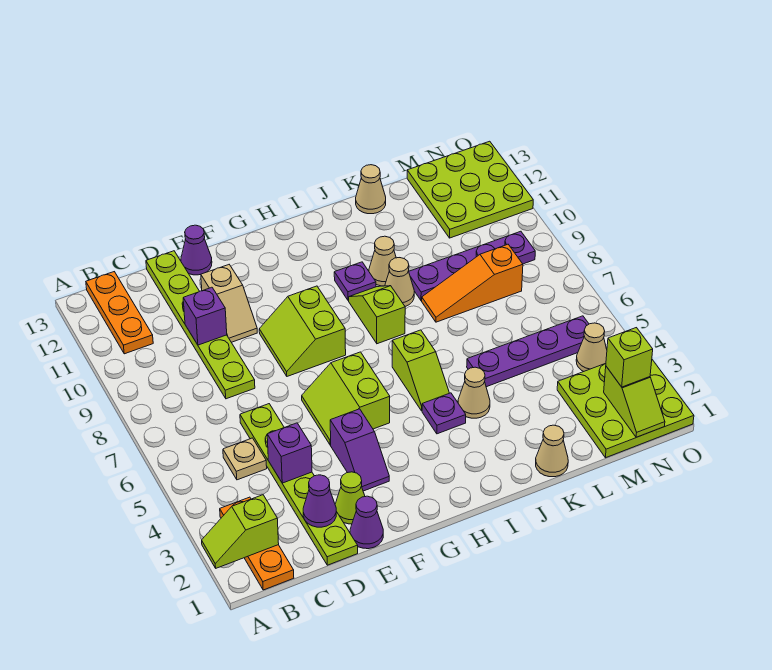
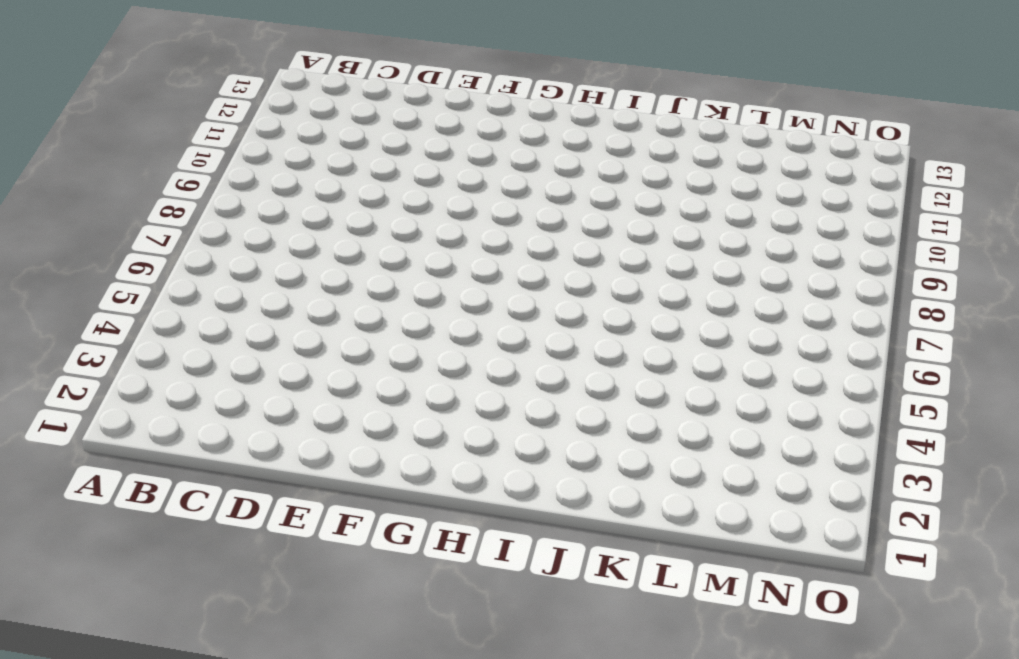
none -> orange plate B1:B3 level 1
none -> orange plate B11:B13 level 1
none -> tan plate C5 level 1
none -> lime plate D1:D6 level 1

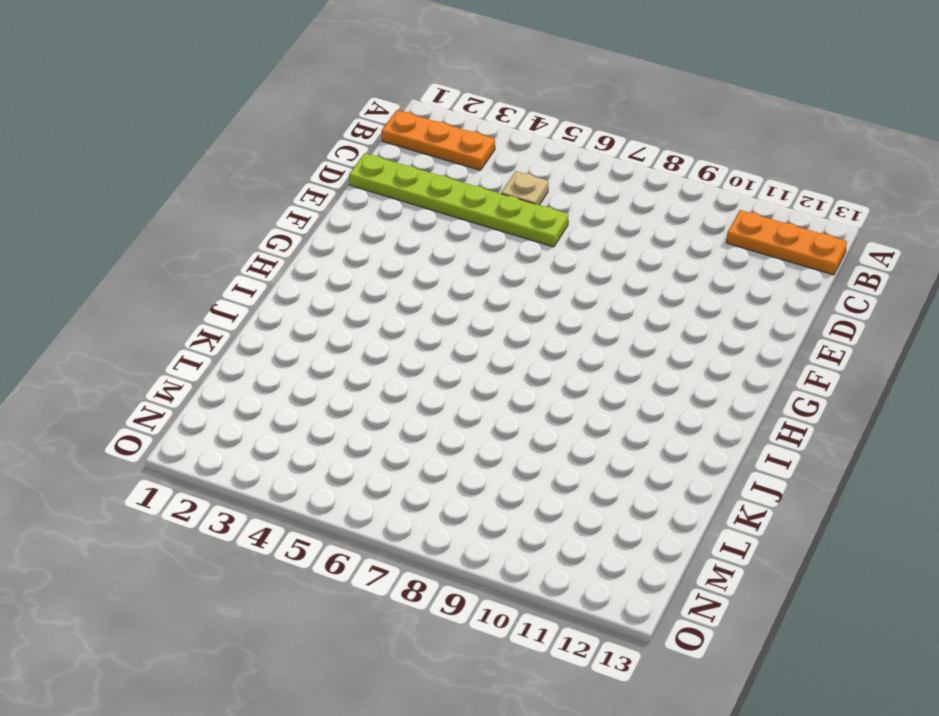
none -> lime plate D8:D13 level 1
none -> purple cone E1 level 1
none -> lime cone E2 level 1
none -> tan slope E10:E11 level 1 top 11

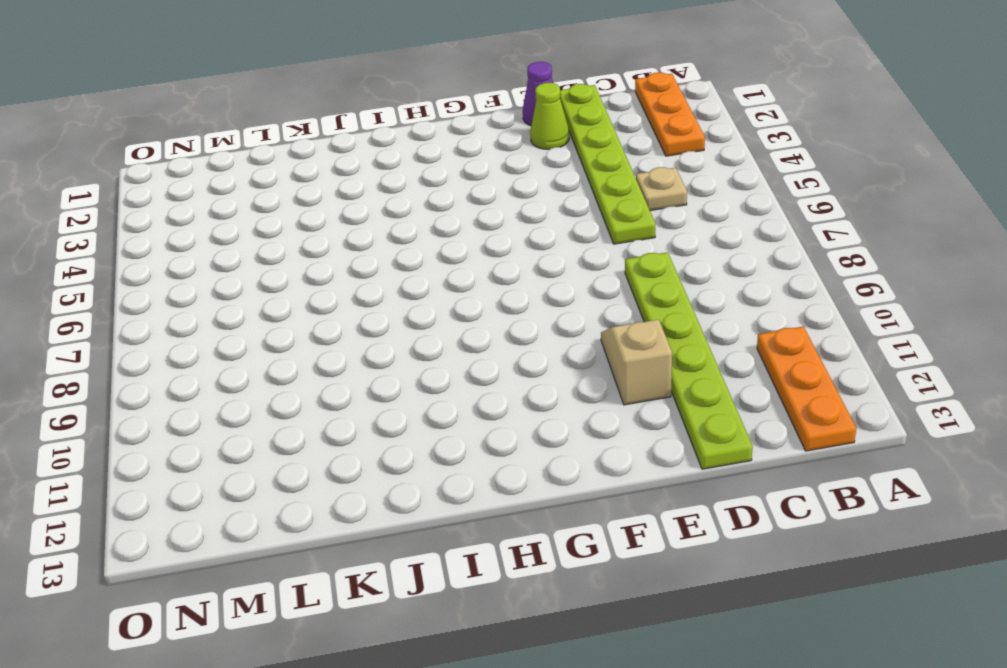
none -> purple cone E13 level 1
none -> purple slope F3:F4 level 1 top 4
none -> lime slope F5:G6 level 1 top G
none -> lime slope F8:G9 level 1 top G

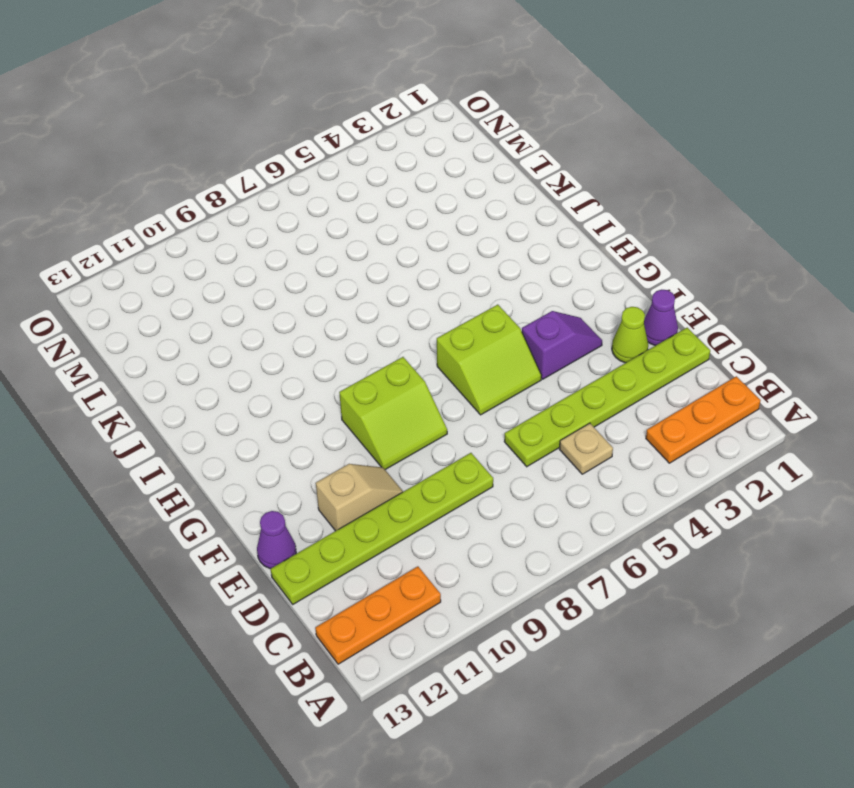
none -> purple plate I4 level 1
none -> lime slope I5:I6 level 1 top 6
none -> lime slope I8:I9 level 1 top 8
none -> purple plate I10 level 1

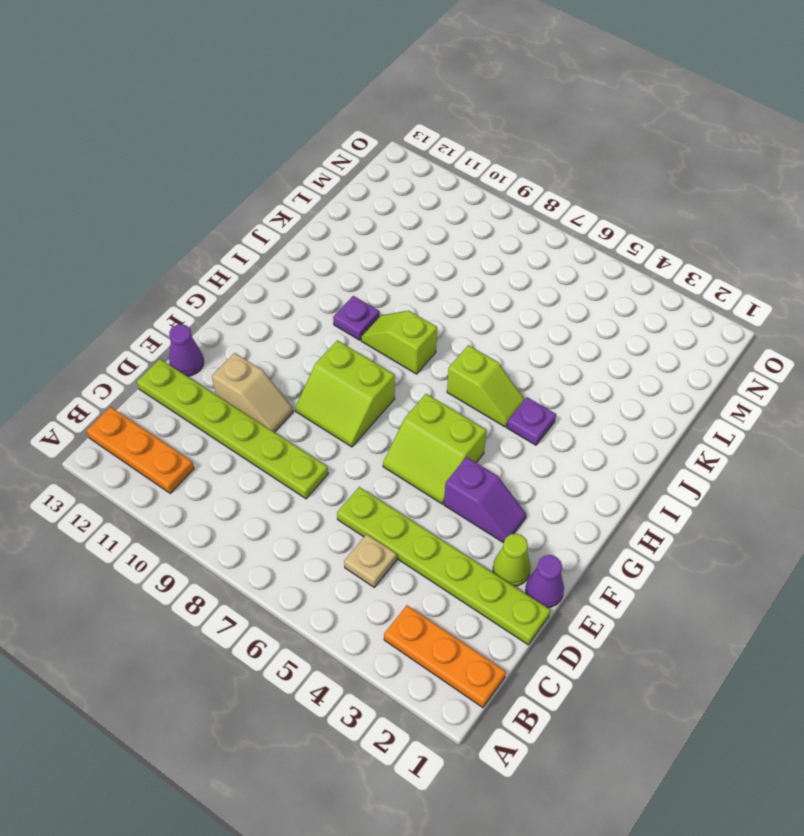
none -> tan cone J4 level 1
none -> tan cone J9 level 1
none -> tan cone J10 level 1
none -> tan cone K1 level 1

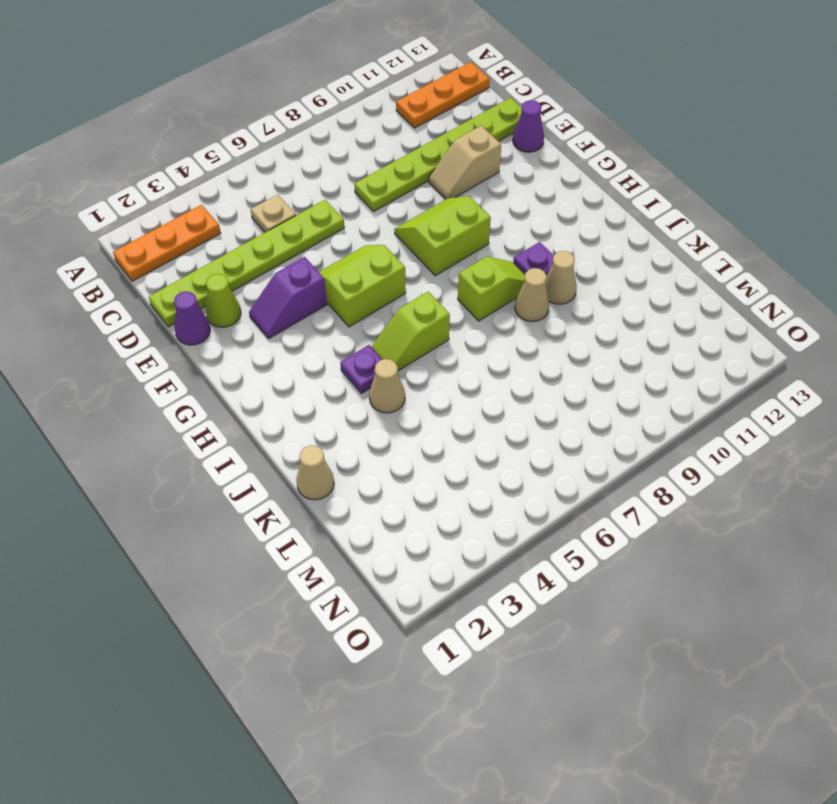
none -> purple plate K5:N5 level 1
none -> orange slope K8:M8 level 1 top M
none -> purple plate K9:N9 level 1
none -> tan cone K13 level 1

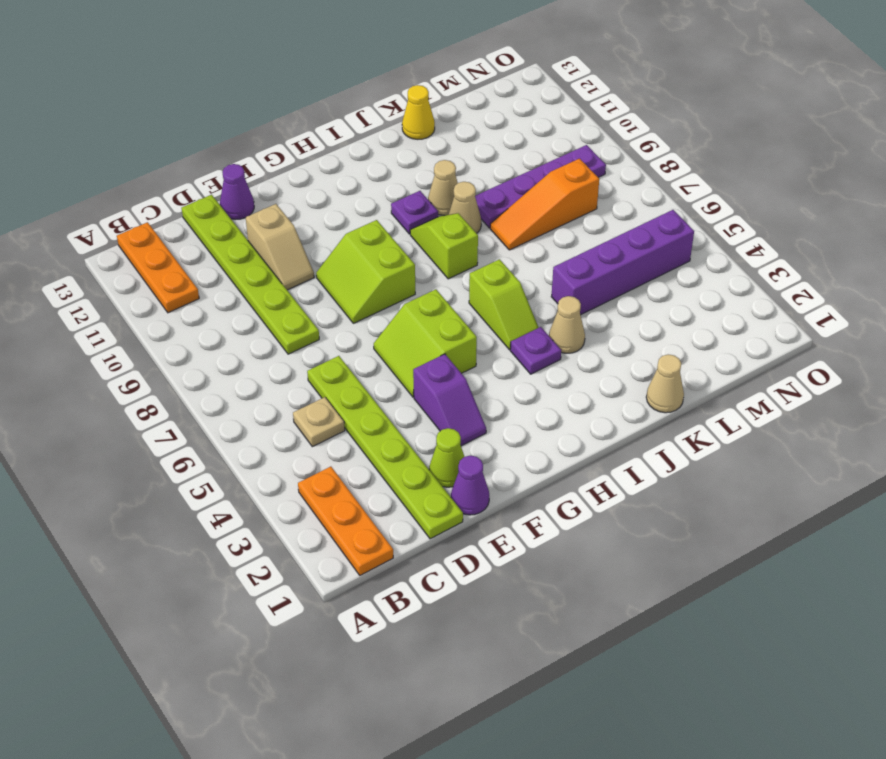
purple brick K5:N5 level 1 -> purple plate K5:N5 level 1
yellow cone K13 level 1 -> tan cone K13 level 1
none -> lime plate M1:O3 level 1
none -> lime plate M11:O13 level 1
none -> tan cone N4 level 1
none -> lime slope A2:B2 level 2 top B

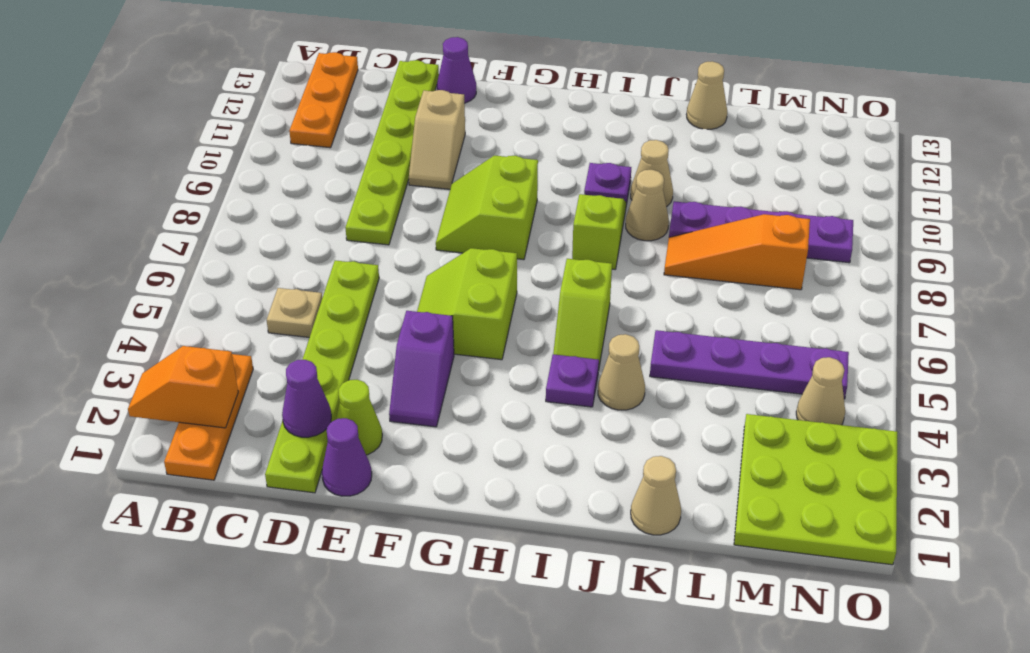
orange slope A2:B2 level 2 top B -> lime slope A2:B2 level 2 top B
none -> lime plate M11:O13 level 1
none -> purple brick D4 level 2
none -> purple brick D10 level 2
none -> lime slope N1:N2 level 2 top 2

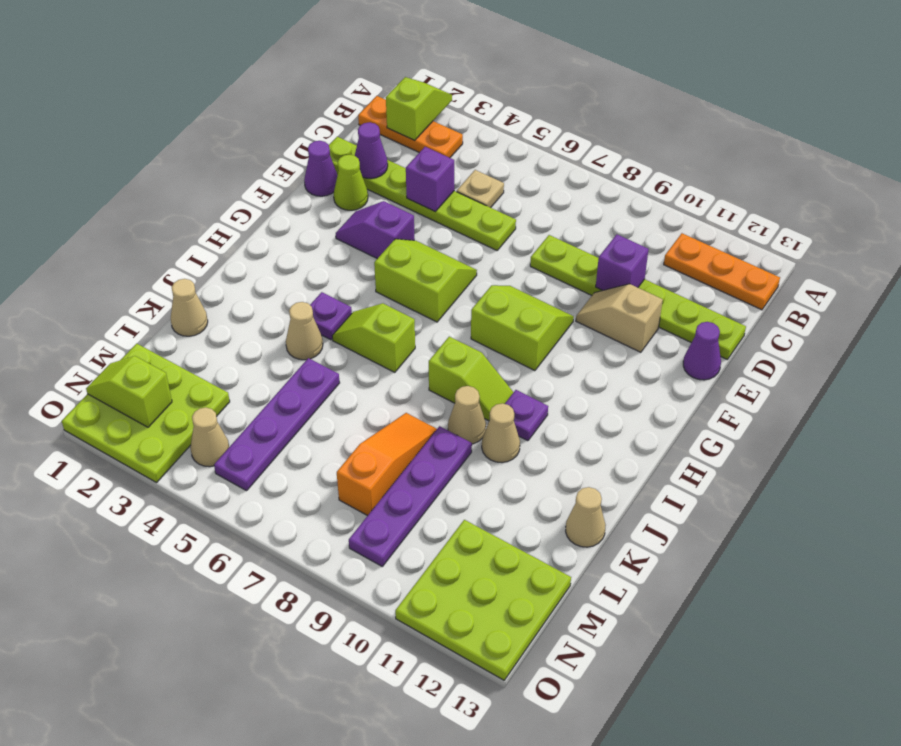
none -> lime brick N2 level 3

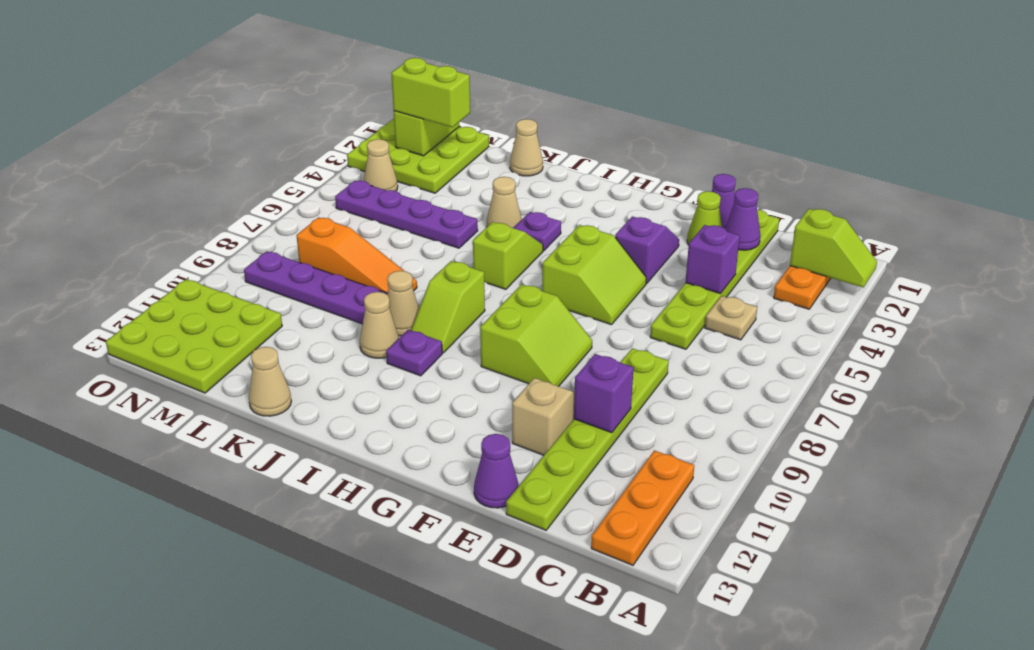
lime brick M2:N2 level 3 -> lime brick N2 level 3

